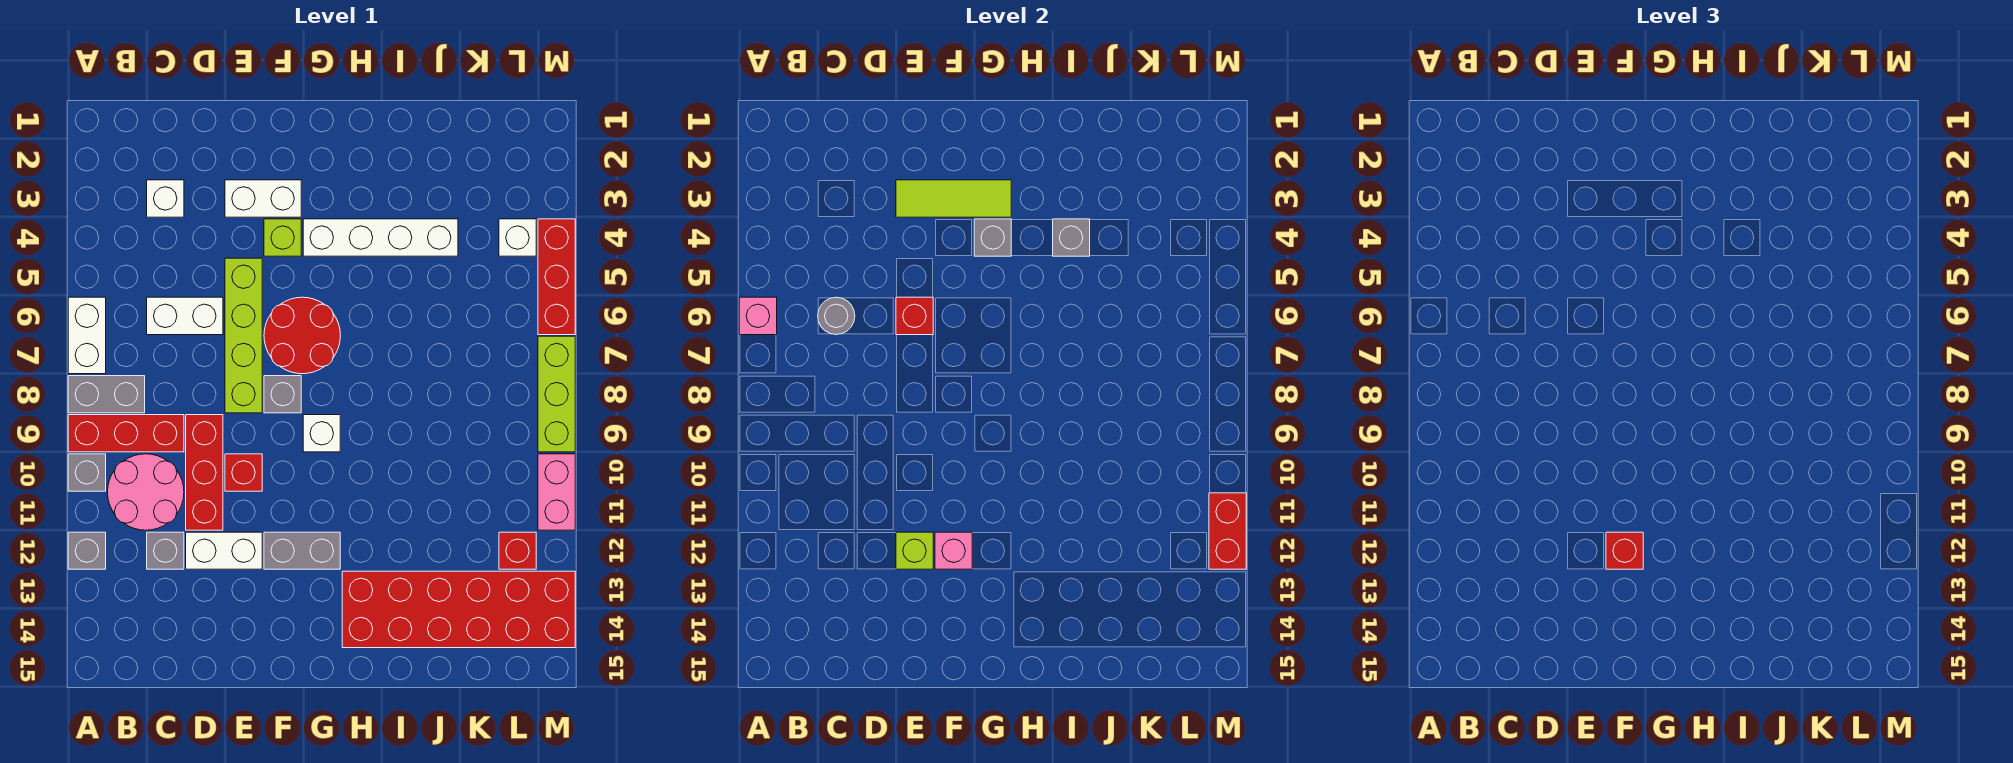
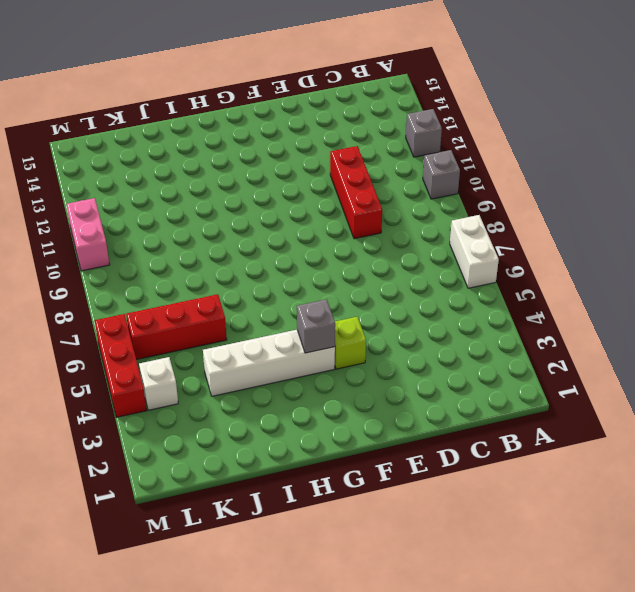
red brick J6:L6 level 1 -> red brick A9:C9 level 1
none -> grey brick A8:B8 level 1
none -> pink round brick B10:C11 level 1
none -> white brick C3 level 1
none -> white brick C6:D6 level 1

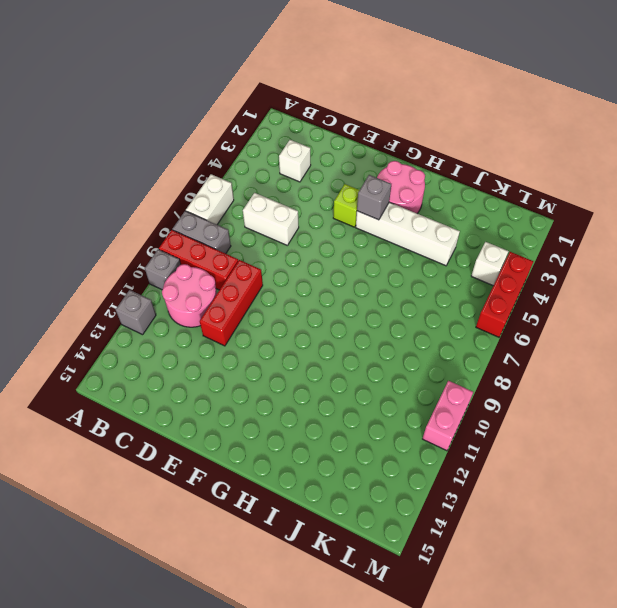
pink round brick G2:H3 level 1 -> none
none -> grey brick C12 level 1
none -> white brick D12:E12 level 1
none -> white brick E3:F3 level 1
none -> lime brick E5:E8 level 1

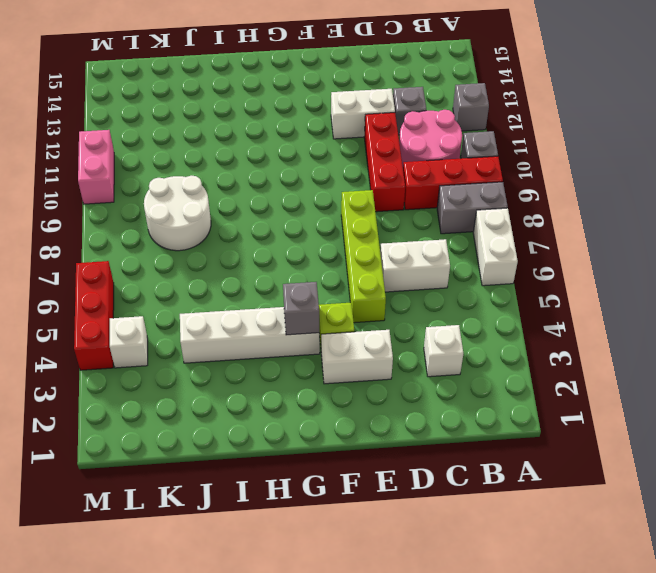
white round brick J8:K9 level 1 -> none
none -> red brick E10 level 1
none -> red round brick F6:G7 level 1
none -> grey brick F8 level 1
none -> grey brick F12:G12 level 1

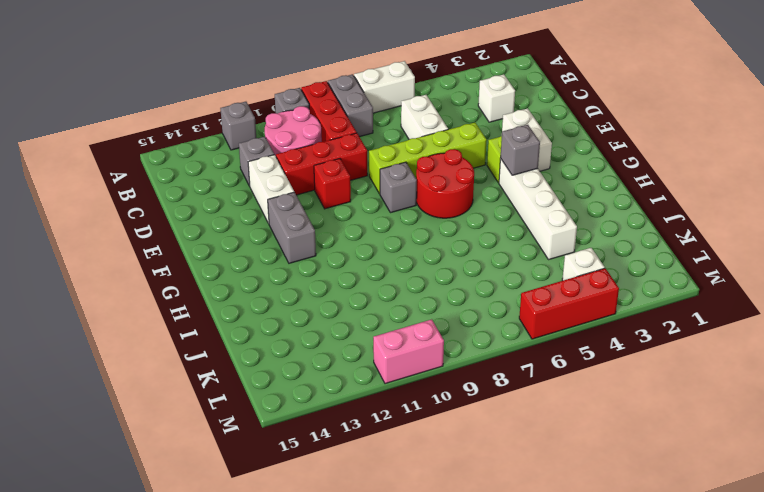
none -> white brick G9 level 1
none -> red brick H13:M14 level 1
none -> red brick L12 level 1
none -> lime brick M7:M9 level 1

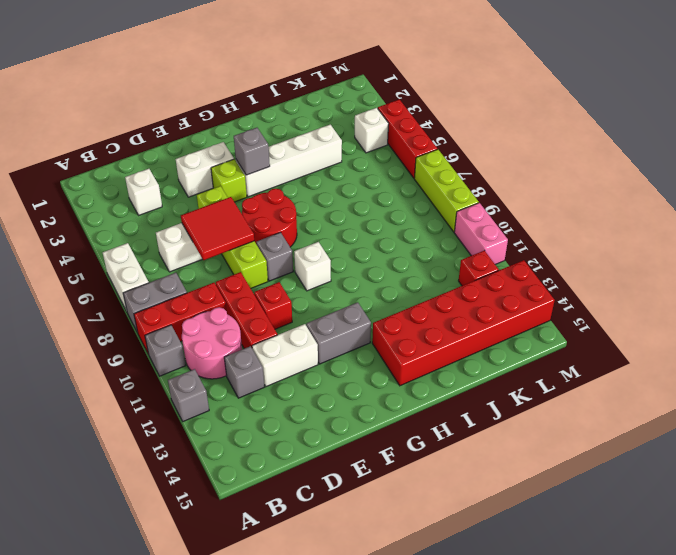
red tile D6:E7 level 2 -> red brick E6 level 2
none -> pink brick A6 level 2
none -> grey round brick C6 level 2
none -> lime tile E3:G3 level 2
none -> lime brick E12 level 2

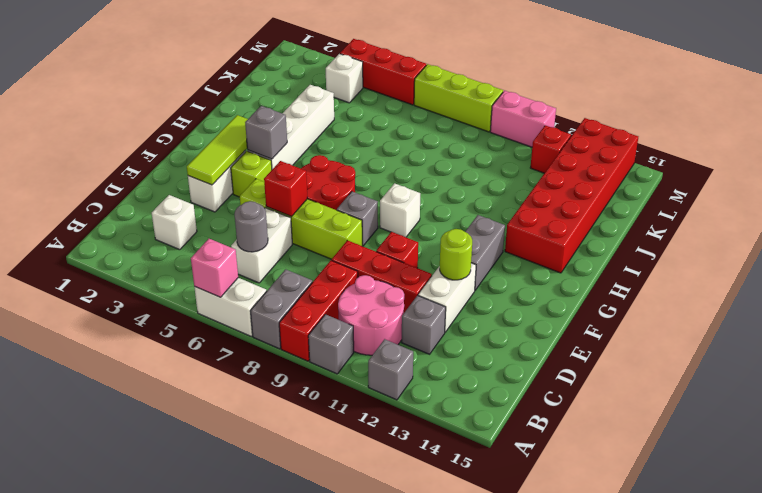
lime round brick E12 level 2 -> lime brick E12 level 2
none -> pink brick F12 level 2
none -> grey brick I4 level 2
none -> red brick M11:M12 level 2
none -> red brick F12 level 3

